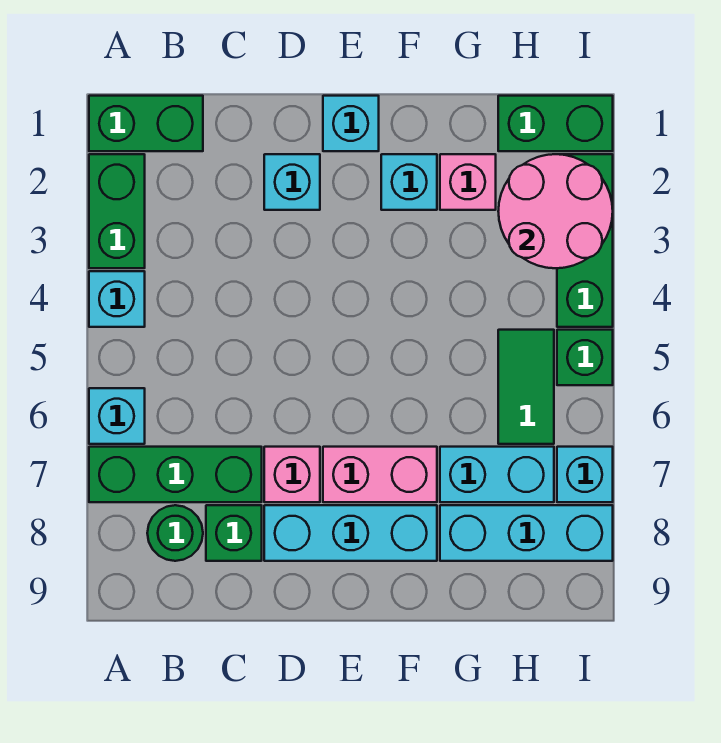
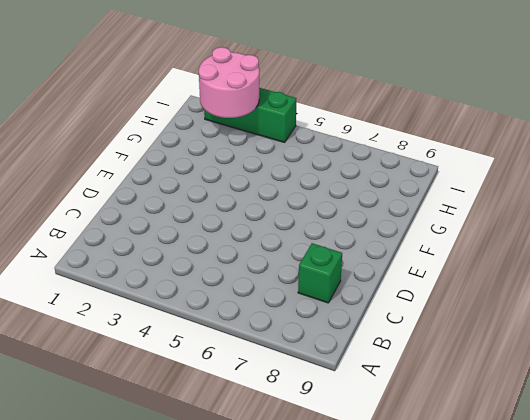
none -> green brick A1:B1 level 1
none -> green brick A2:A3 level 1
none -> cyan brick A4 level 1

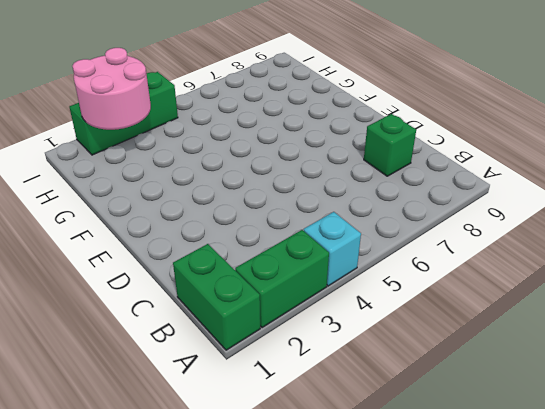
none -> cyan brick A6 level 1
none -> green brick A7:C7 level 1
none -> green round brick B8 level 1

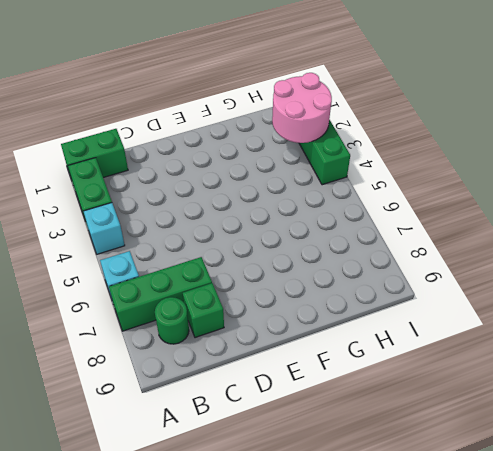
none -> cyan brick D2 level 1
none -> pink brick D7 level 1
none -> cyan brick D8:F8 level 1

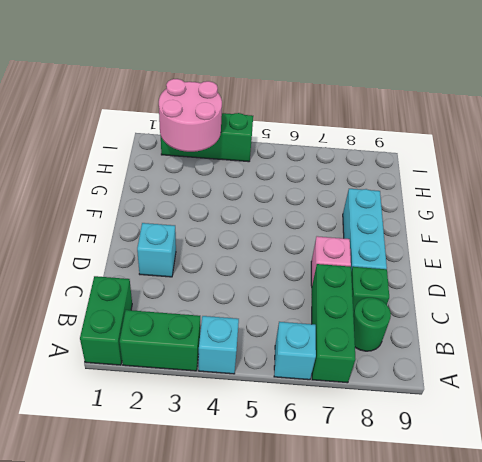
none -> cyan brick E1 level 1
none -> pink brick E7:F7 level 1
none -> cyan brick F2 level 1

